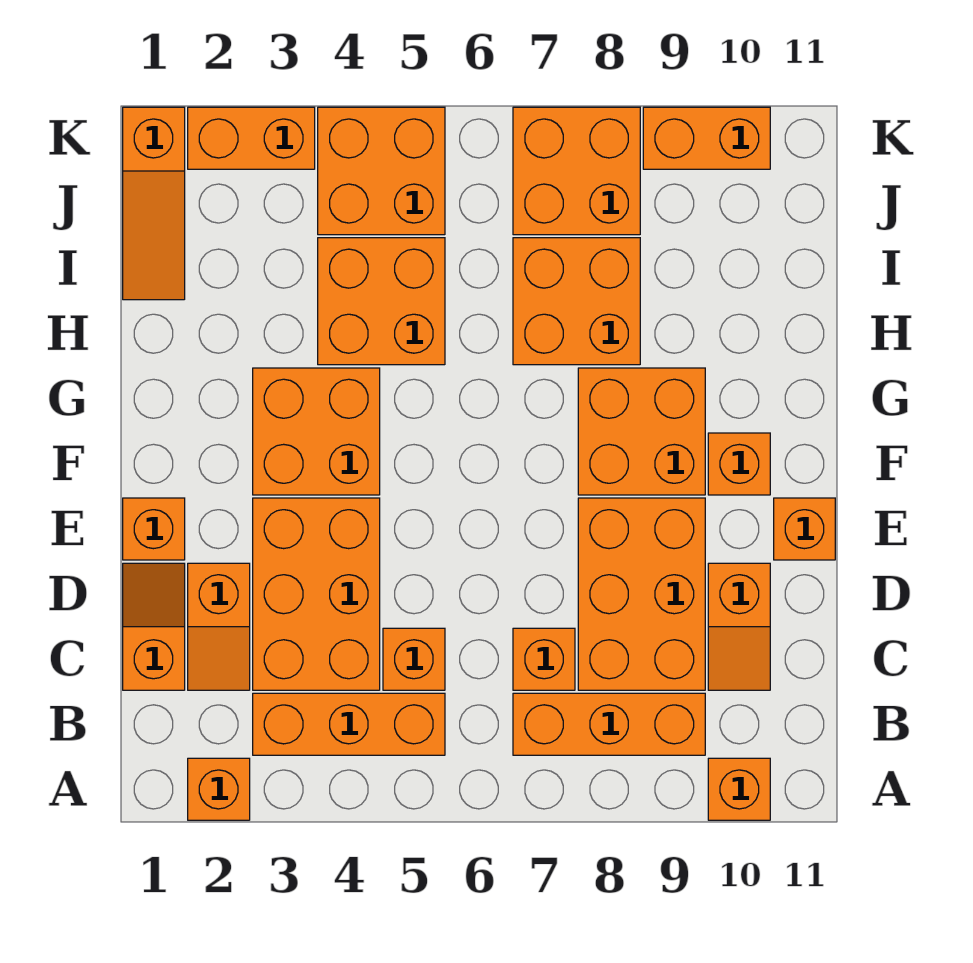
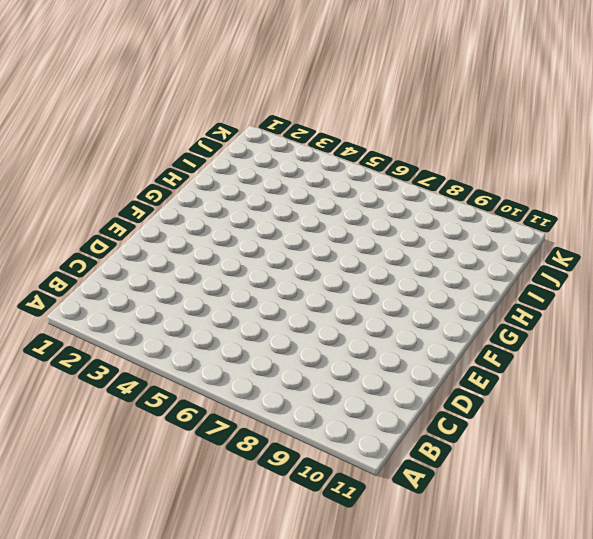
none -> orange brick A2 level 1
none -> orange brick A10 level 1
none -> orange brick B3:B5 level 1

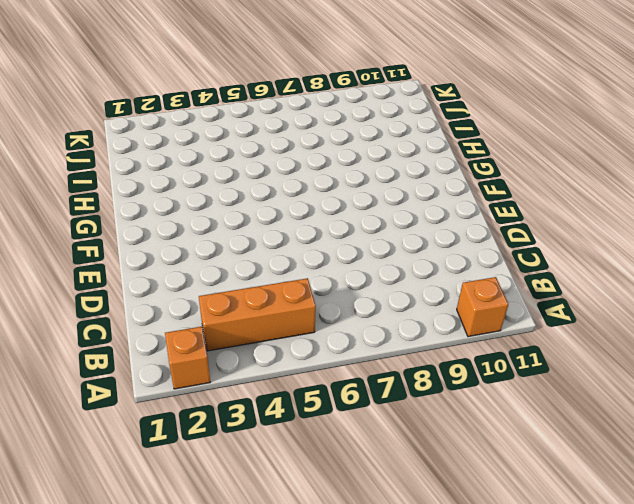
none -> orange brick B7:B9 level 1
none -> orange slope C1:D1 level 1 top C
none -> orange slope C2:D2 level 1 top D

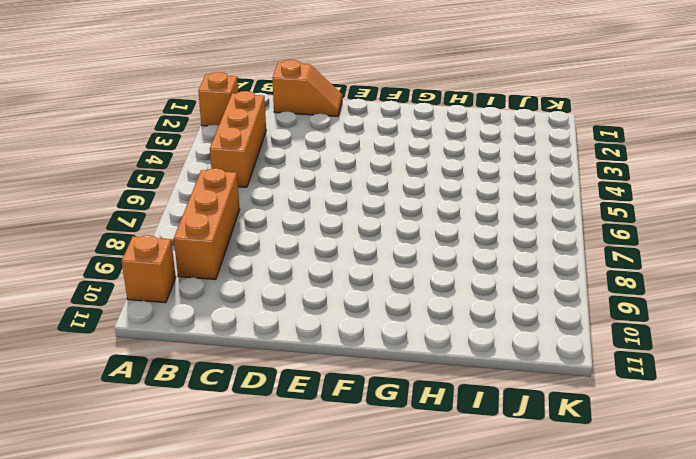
none -> orange slope C2:D2 level 1 top D
none -> orange brick C3:E4 level 1
none -> orange brick C5 level 1

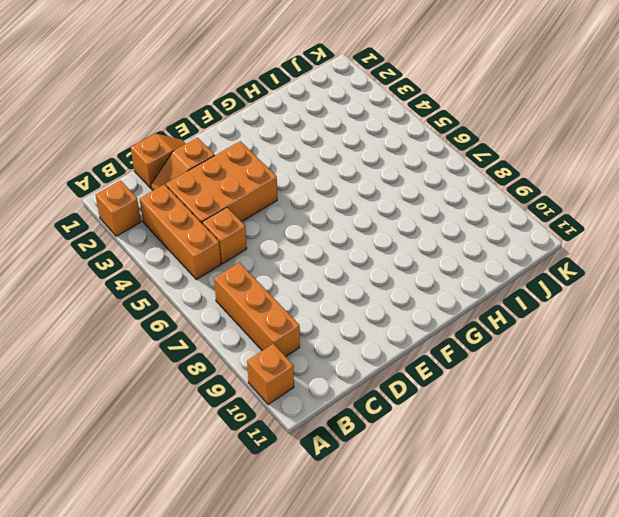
none -> orange brick C7 level 1
none -> orange brick C8:E9 level 1
none -> orange slope C10:D10 level 1 top D

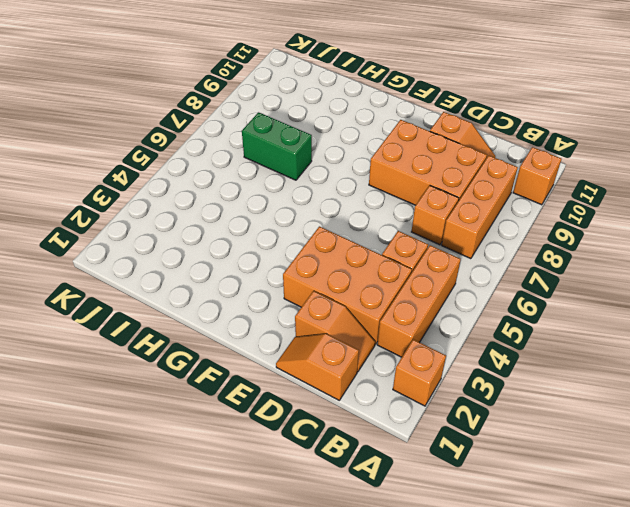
green brick H7:I7 level 1 -> orange brick H7:I8 level 1
none -> orange brick E1 level 1
none -> orange brick E11 level 1
none -> orange brick F3:G4 level 1

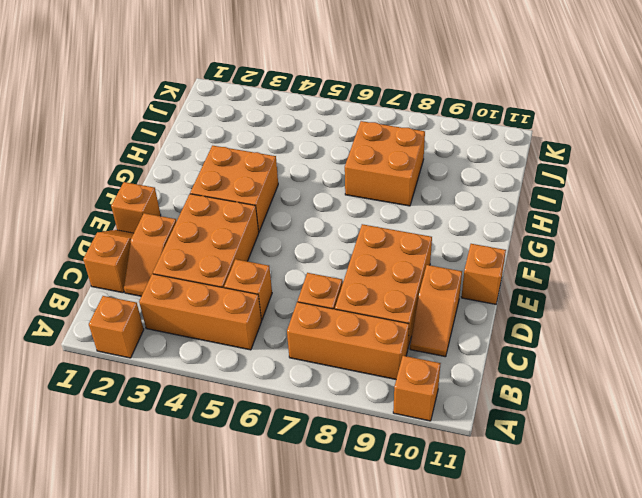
none -> orange brick F8:G9 level 1
none -> orange brick F10 level 1
none -> orange brick H4:I5 level 1

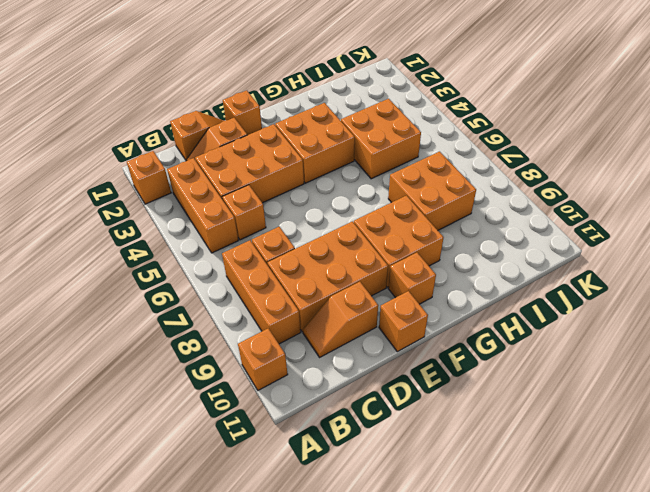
none -> orange slope I1:K1 level 1 top K
none -> orange brick J4:K5 level 1
none -> orange brick J7:K8 level 1

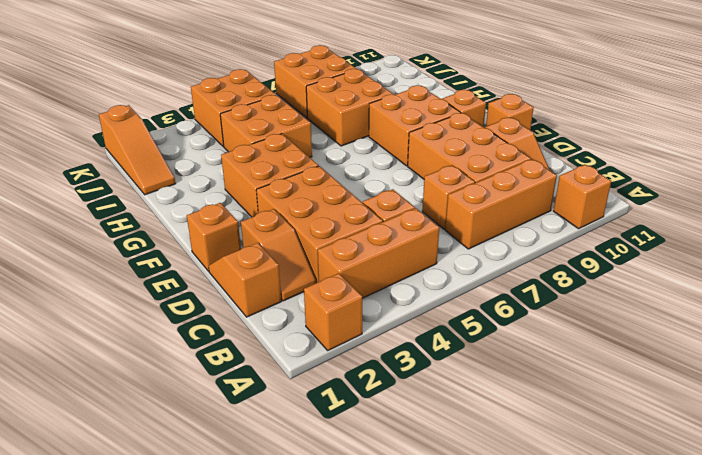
none -> orange brick K2:K3 level 1
none -> orange brick K9:K10 level 1

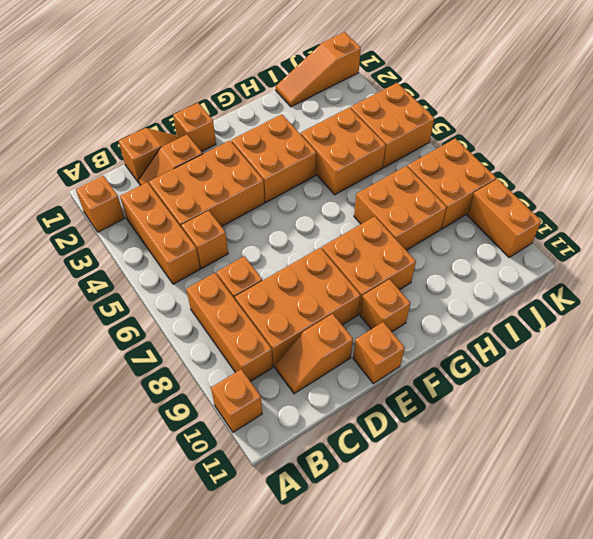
none -> orange brick K2:K3 level 1

